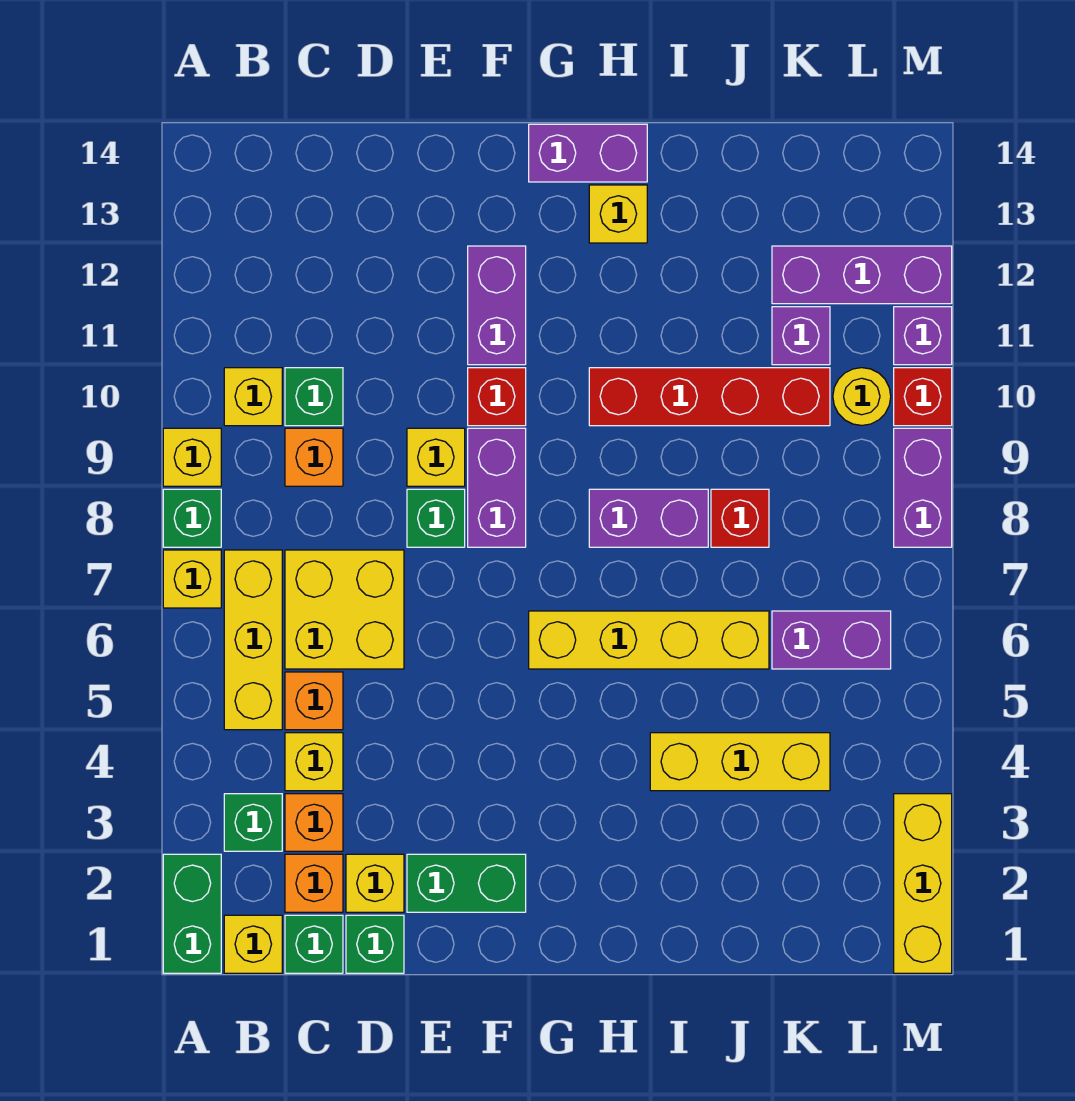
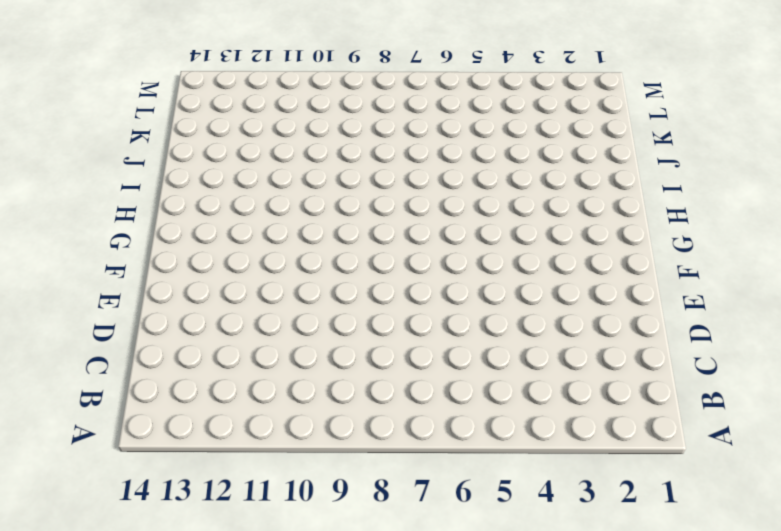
none -> green brick A1:A2 level 1
none -> yellow brick A7 level 1
none -> green brick A8 level 1
none -> yellow brick A9 level 1

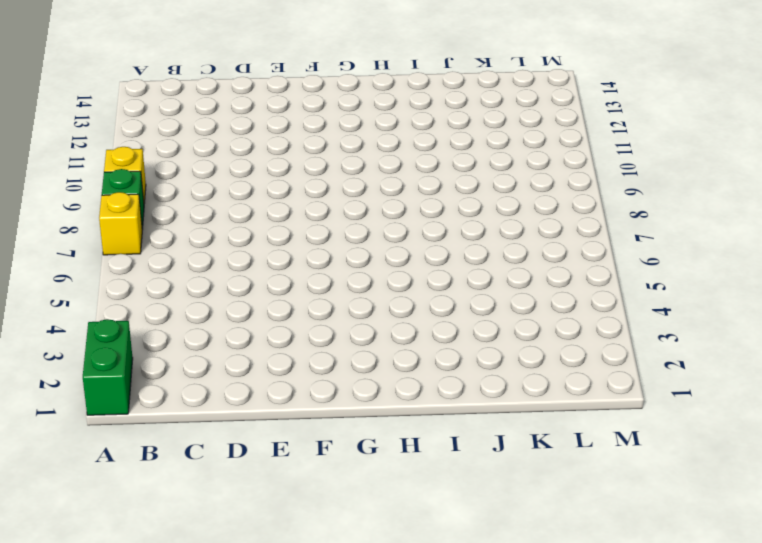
none -> yellow brick B1 level 1
none -> green brick B3 level 1
none -> yellow brick B5:B7 level 1
none -> yellow brick B10 level 1

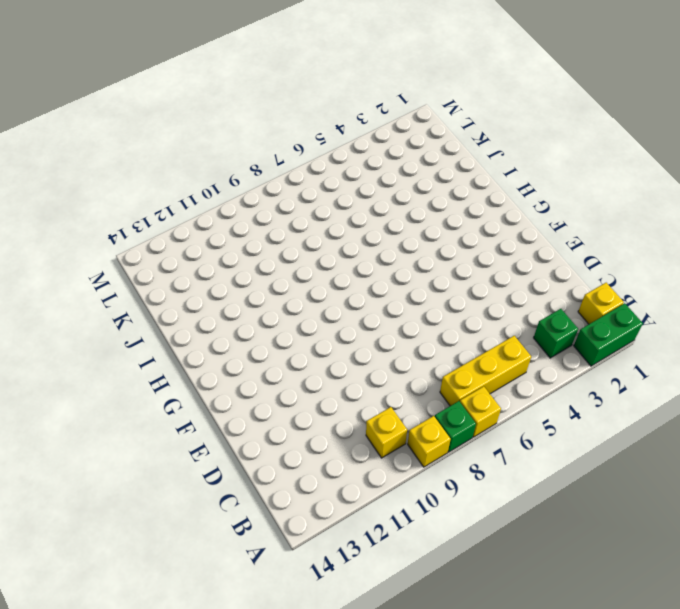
none -> green brick C1 level 1
none -> orange brick C2 level 1
none -> orange brick C3 level 1
none -> yellow brick C4 level 1

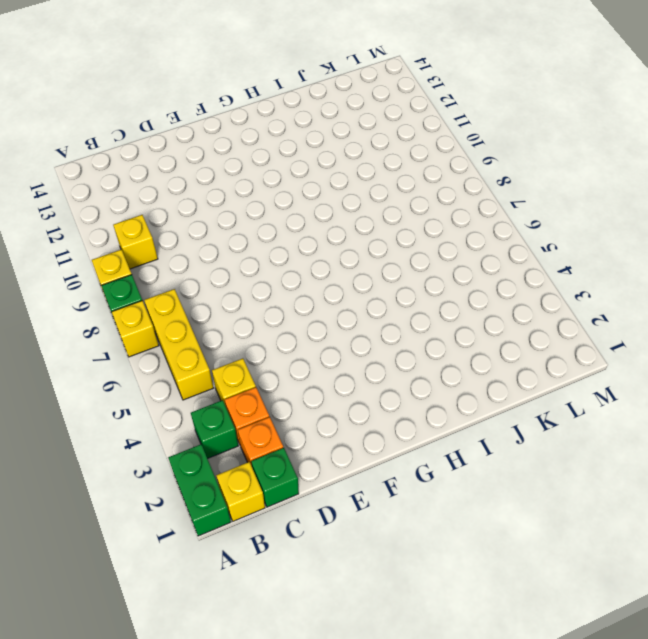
none -> orange brick C5 level 1
none -> yellow brick C6:D7 level 1
none -> orange brick C9 level 1
none -> green brick C10 level 1

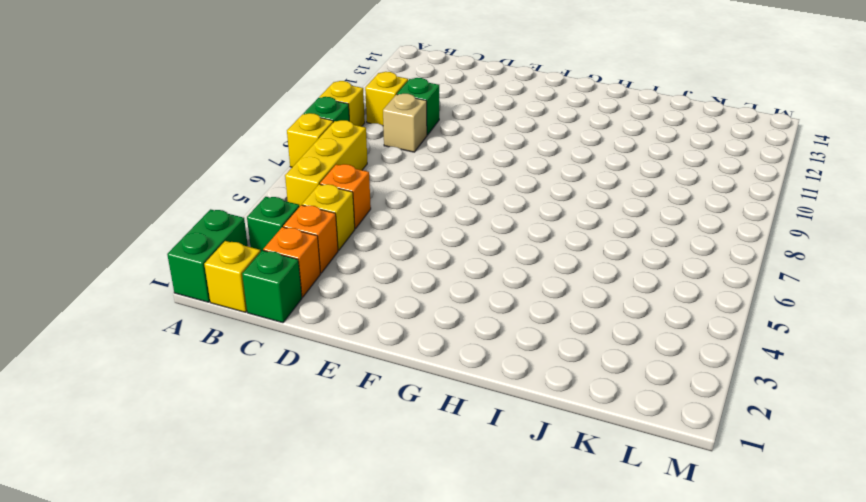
tan brick C9 level 1 -> orange brick C9 level 1
none -> yellow brick C6:D7 level 1
none -> green brick D1 level 1
none -> yellow brick D2 level 1
none -> green brick E2:F2 level 1

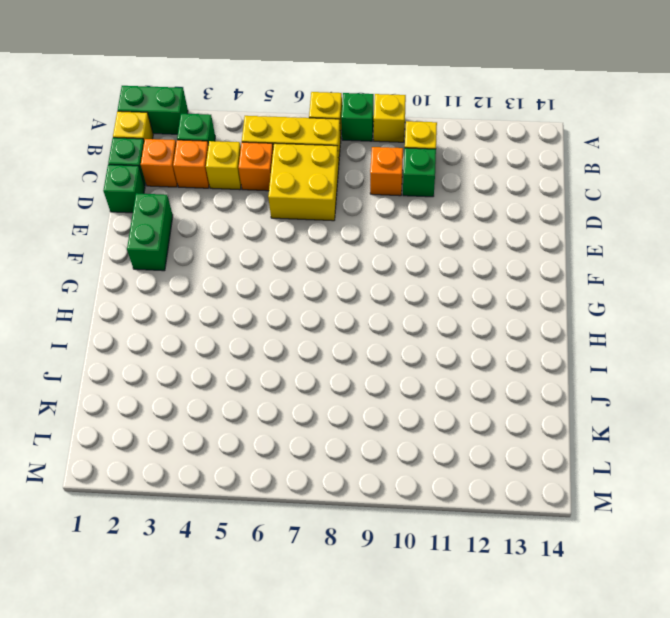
none -> yellow brick D2 level 1
none -> green brick E8 level 1
none -> yellow brick E9 level 1
none -> purple brick F8:F9 level 1

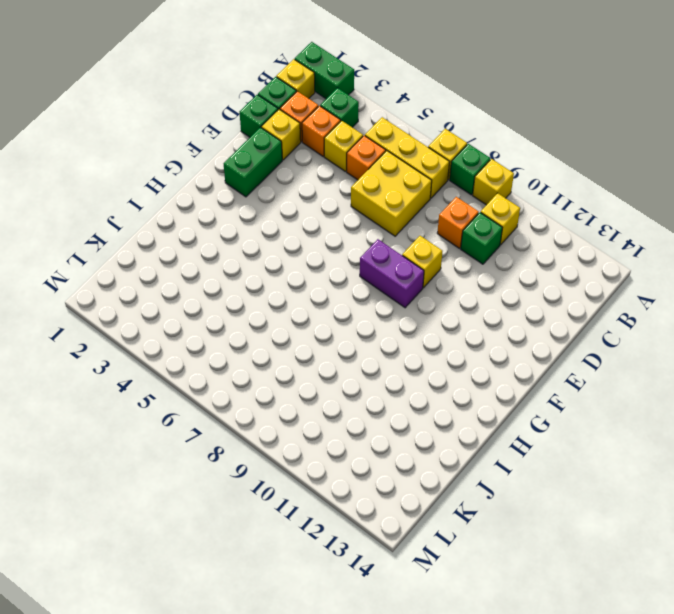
none -> green brick E8 level 1
none -> red brick F10 level 1
none -> purple brick F11:F12 level 1
none -> yellow brick G6:J6 level 1

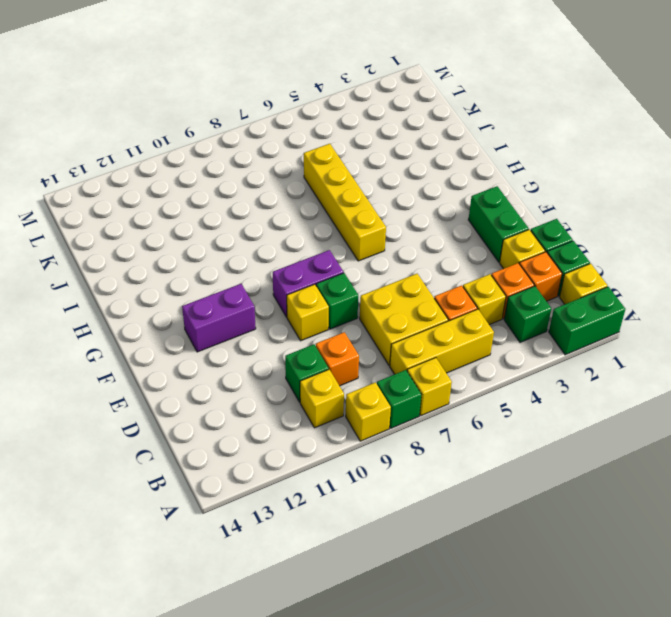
none -> red brick F10 level 1
none -> purple brick G14:H14 level 1
none -> purple brick H8:I8 level 1
none -> red brick H10:K10 level 1

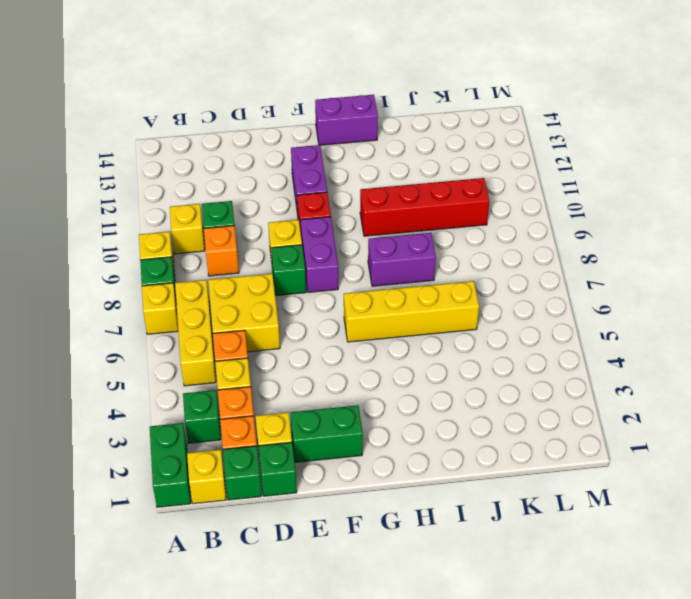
none -> yellow brick H13 level 1
none -> yellow brick I4:K4 level 1
none -> red brick J8 level 1
none -> purple brick K6:L6 level 1

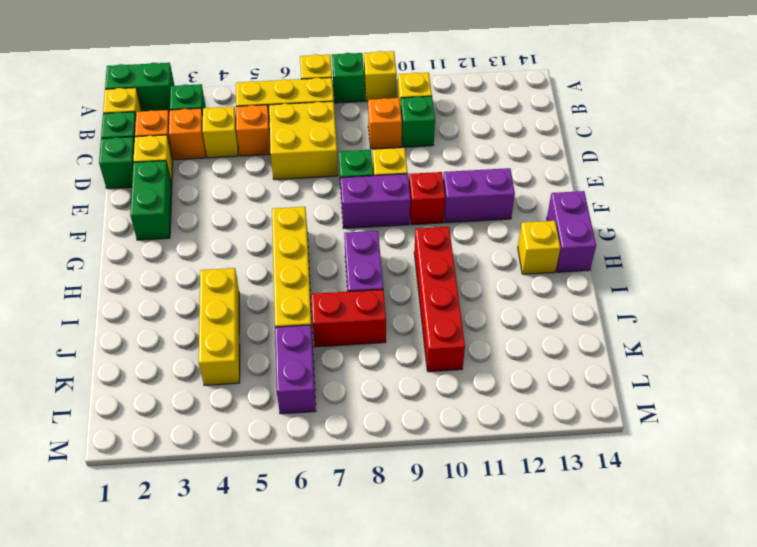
red brick J7:J8 level 1 -> red brick J8 level 1
none -> purple brick K11 level 1
none -> purple brick K12:M12 level 1
none -> yellow round brick L10 level 1
none -> yellow brick M1:M3 level 1

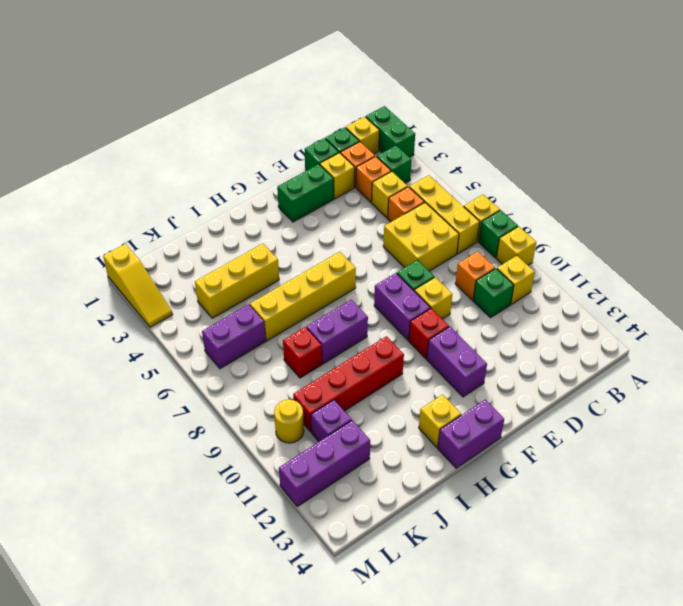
yellow slope M1:M3 level 1 top 1 -> yellow brick M1:M3 level 1
none -> purple brick M8:M9 level 1
none -> red brick M10 level 1
none -> purple brick M11 level 1

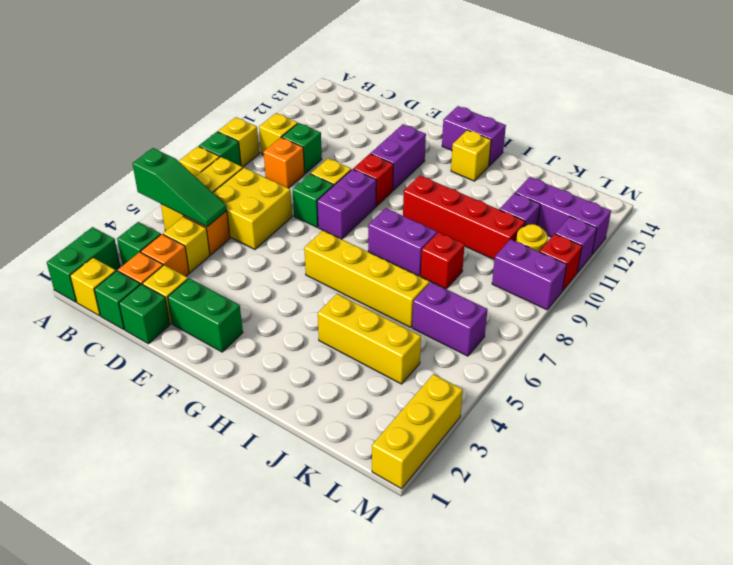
green slope A5:C5 level 2 top A -> none
purple brick L9:M9 level 1 -> purple brick M8:M9 level 1

